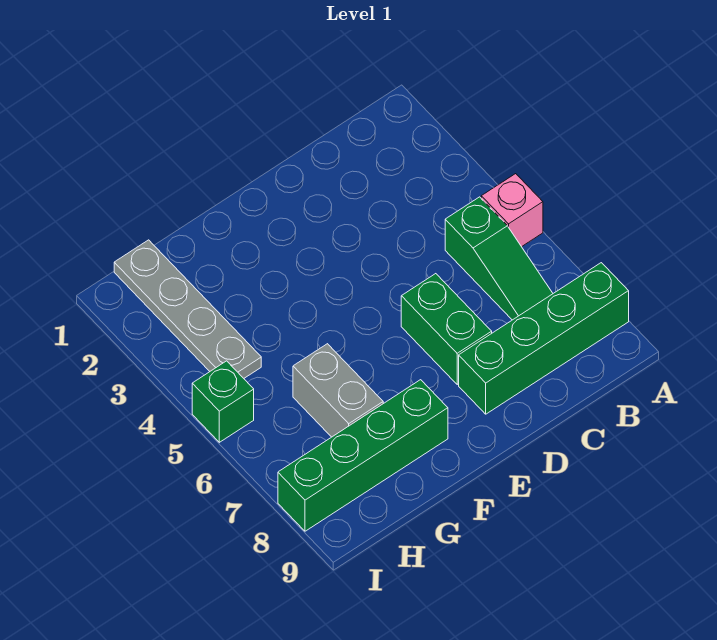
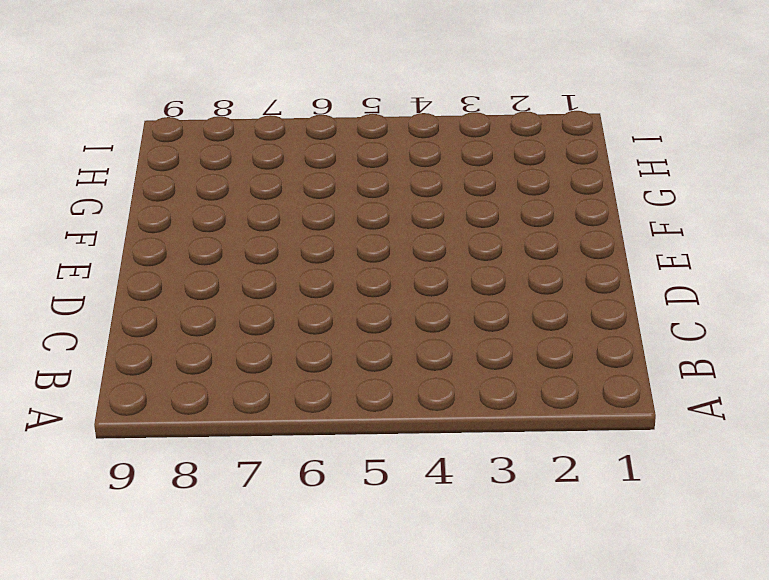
none -> pink brick A5 level 1
none -> green brick A8:D8 level 1

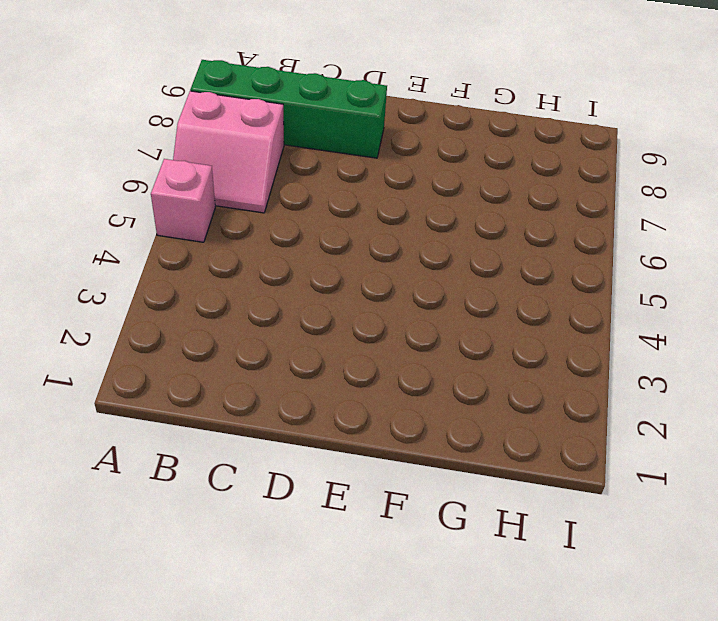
pink slope A6:B7 level 1 top 7 -> green slope B5:B7 level 1 top 5
none -> green brick D6:D7 level 1
none -> green brick F8:I8 level 1

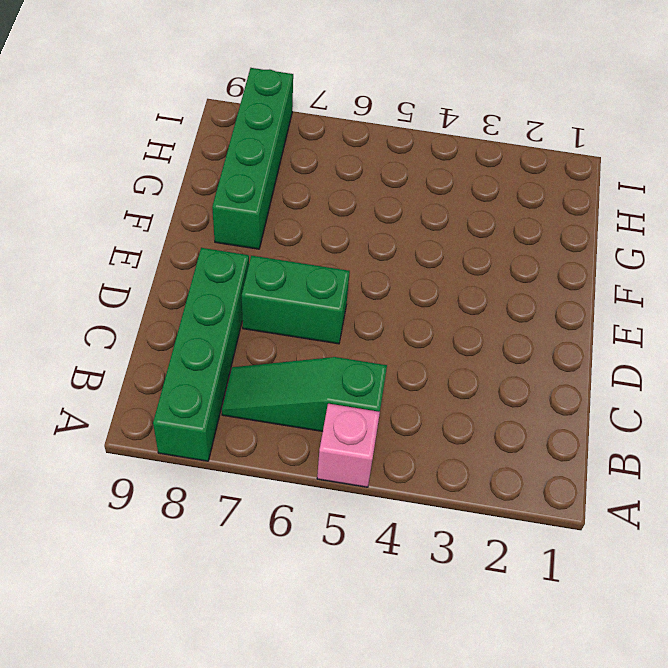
none -> grey brick G6:G7 level 1
none -> grey plate H1:H4 level 1

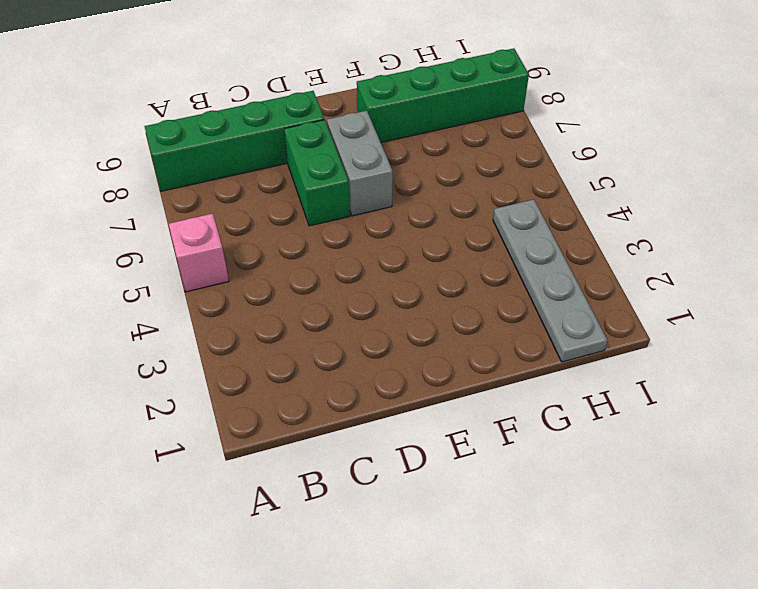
grey brick E6:E7 level 1 -> grey brick G6:G7 level 1
none -> green slope B5:B7 level 1 top 5
none -> green brick I5 level 1

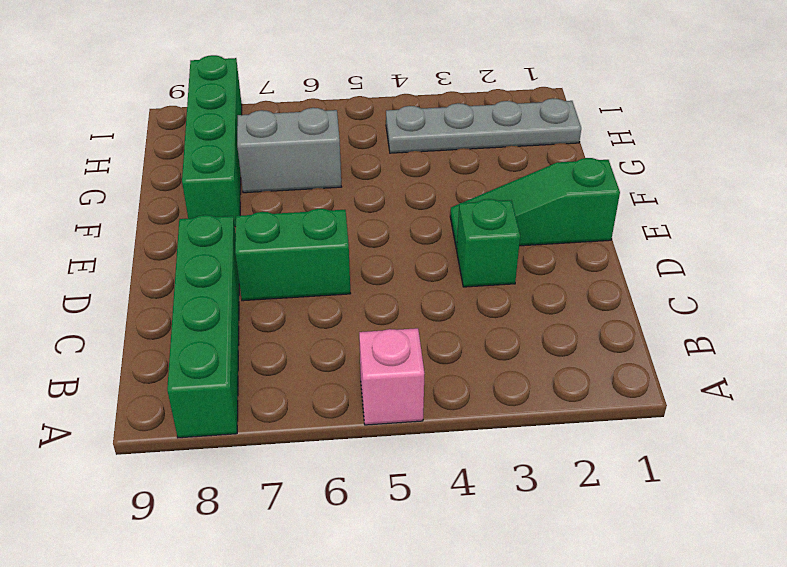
green brick D3 level 1 -> green brick I5 level 1
green slope E1:E3 level 1 top 1 -> green slope B5:B7 level 1 top 5

